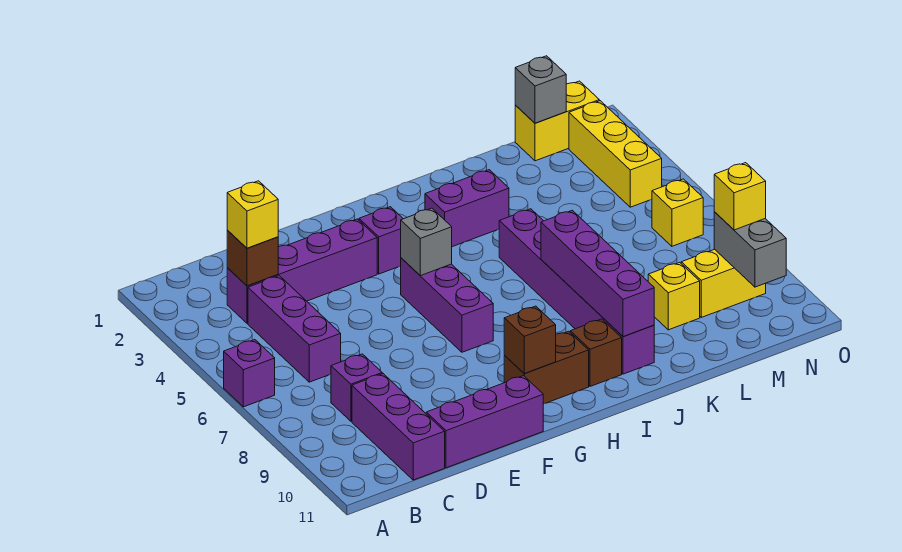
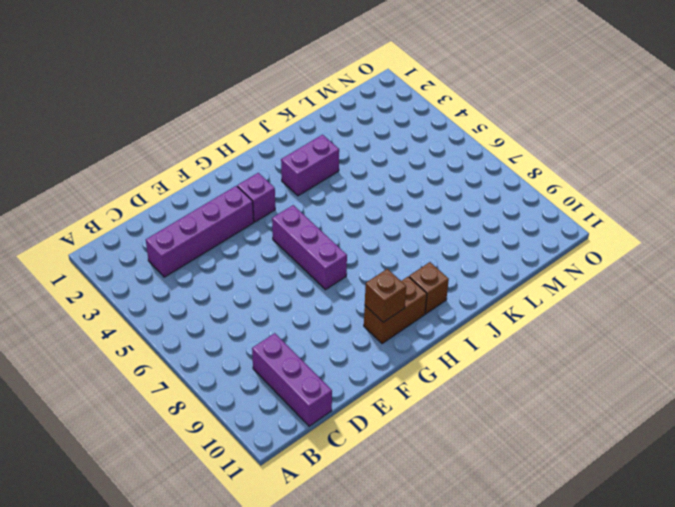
none -> purple brick A6 level 1
none -> purple brick C4:C6 level 1
none -> purple brick C8 level 1

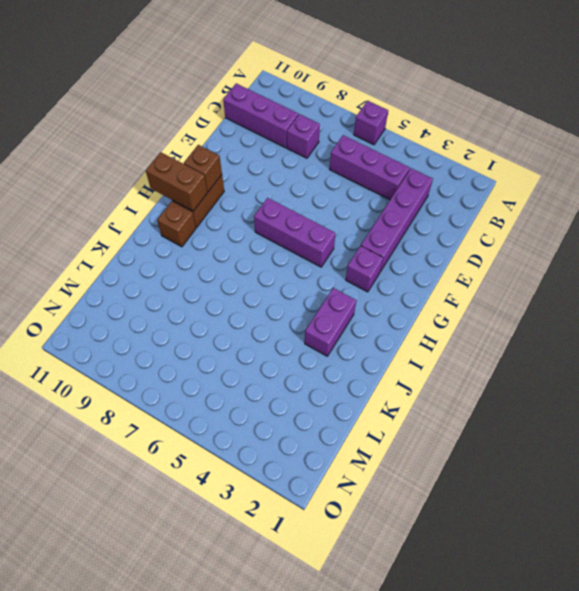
brown brick H10:H11 level 2 -> none
none -> purple brick D11:F11 level 1
none -> purple brick J5:J10 level 1
none -> yellow brick L9 level 1

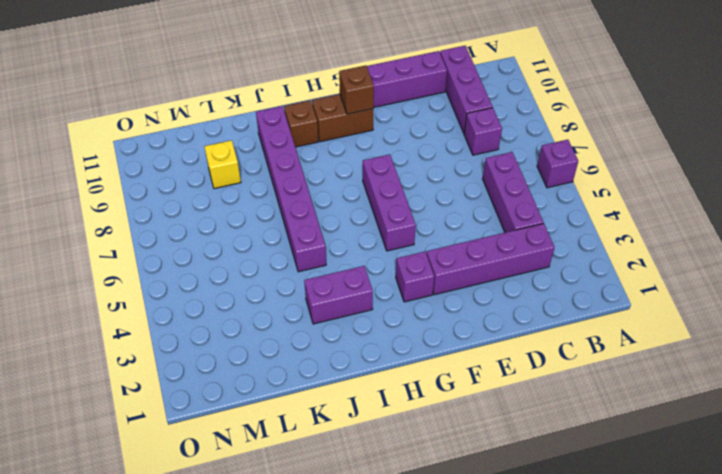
none -> yellow brick M1:N1 level 1
none -> yellow brick M9:N9 level 1
none -> yellow brick N2:N4 level 1

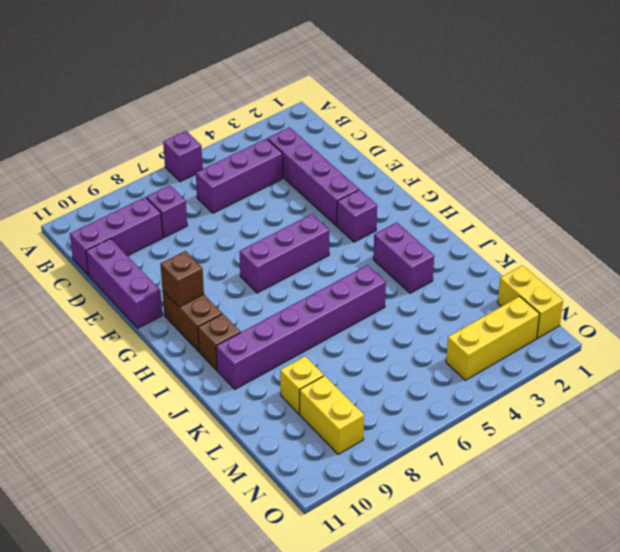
none -> yellow brick N6 level 1
none -> brown brick C3 level 2
none -> grey brick G5 level 2

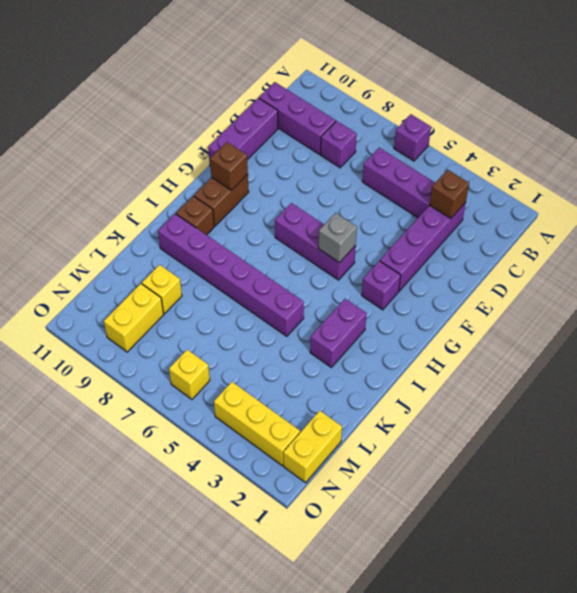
none -> purple brick J7:J10 level 2
none -> grey brick M1 level 2
none -> grey brick N9:N10 level 2

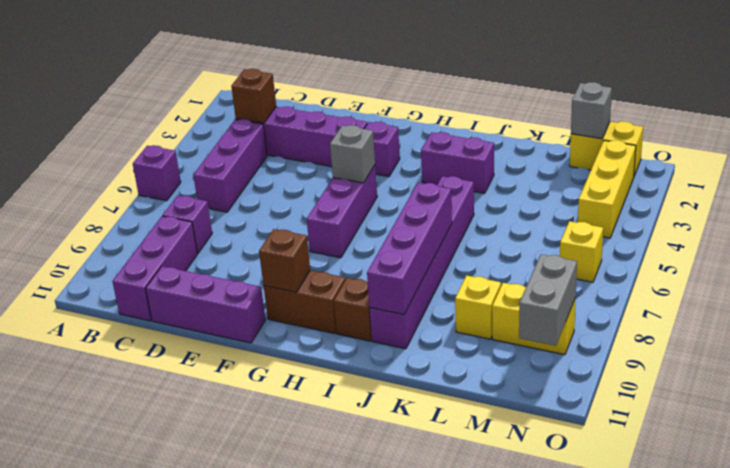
none -> yellow brick C3 level 3
none -> yellow brick N9 level 3

